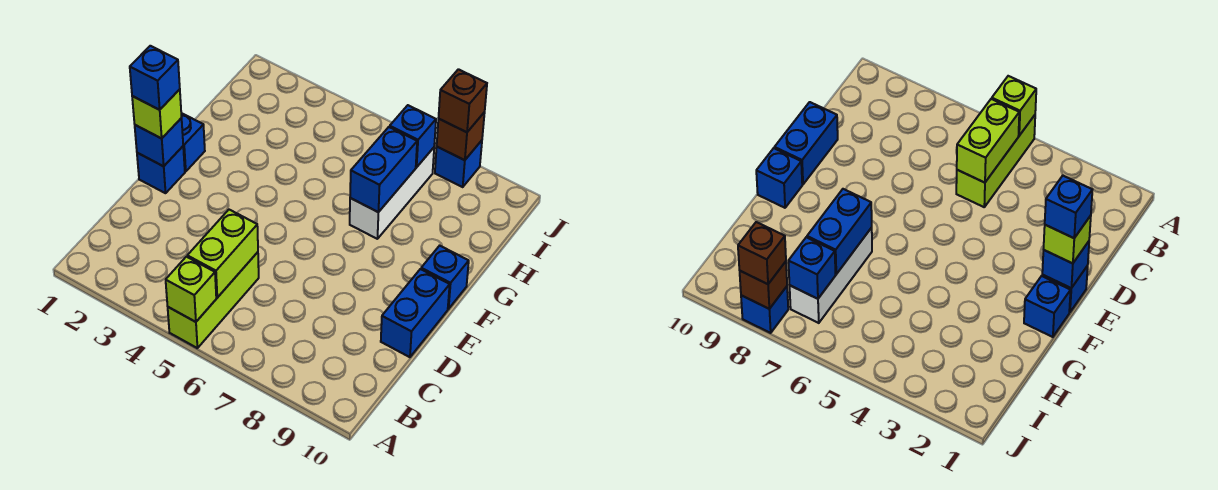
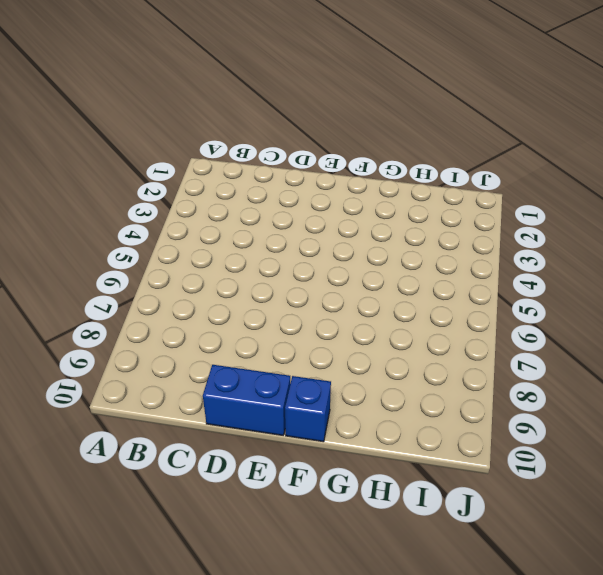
none -> lime brick A5:C5 level 1
none -> blue brick E1 level 1
none -> blue brick F1 level 1

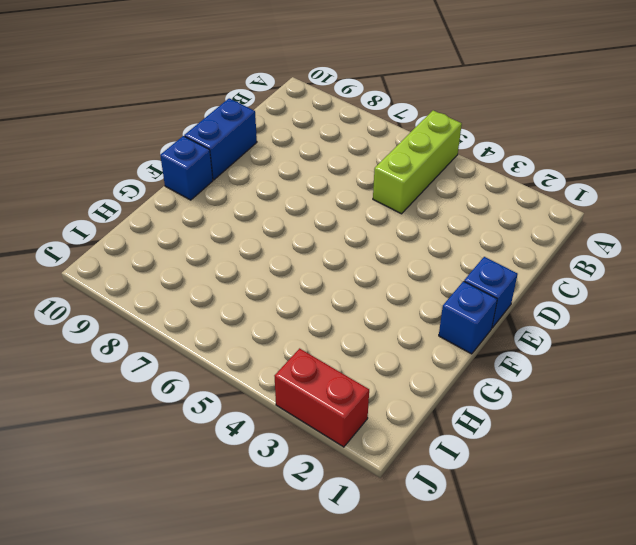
red brick J2:J3 level 1 -> none
none -> white brick G7:I7 level 1
none -> blue brick J8 level 1
none -> lime brick A5 level 2

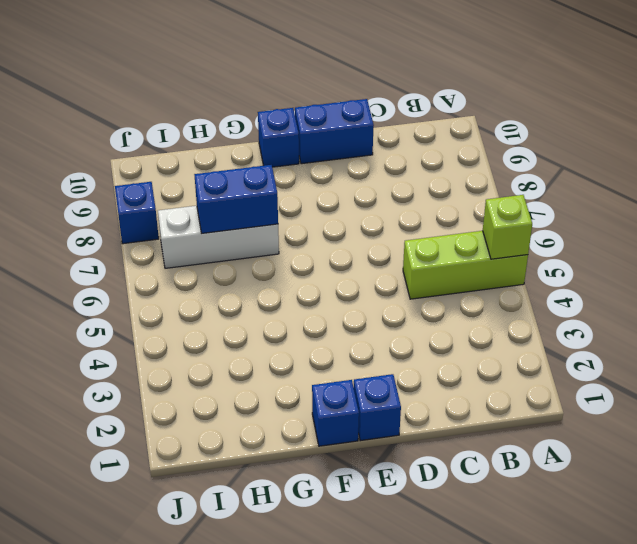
none -> lime brick B5:C5 level 2
none -> blue brick E1 level 2
none -> blue brick I7 level 2

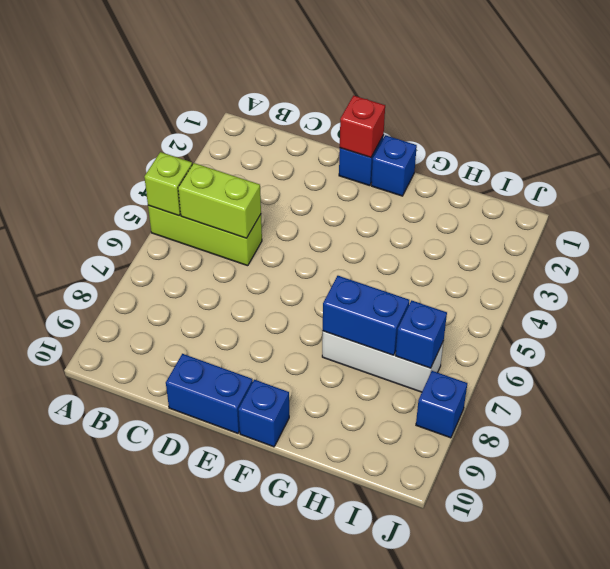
red brick E1 level 2 -> blue brick E1 level 2
none -> brown brick J8 level 2
none -> lime brick E1 level 3
none -> brown brick J8 level 3

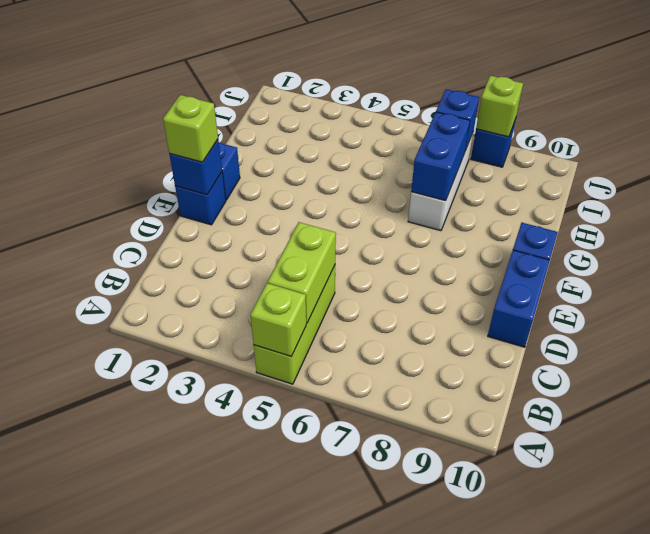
lime brick J8 level 2 -> brown brick J8 level 2
none -> brown brick J8 level 3
none -> blue brick E1 level 4

